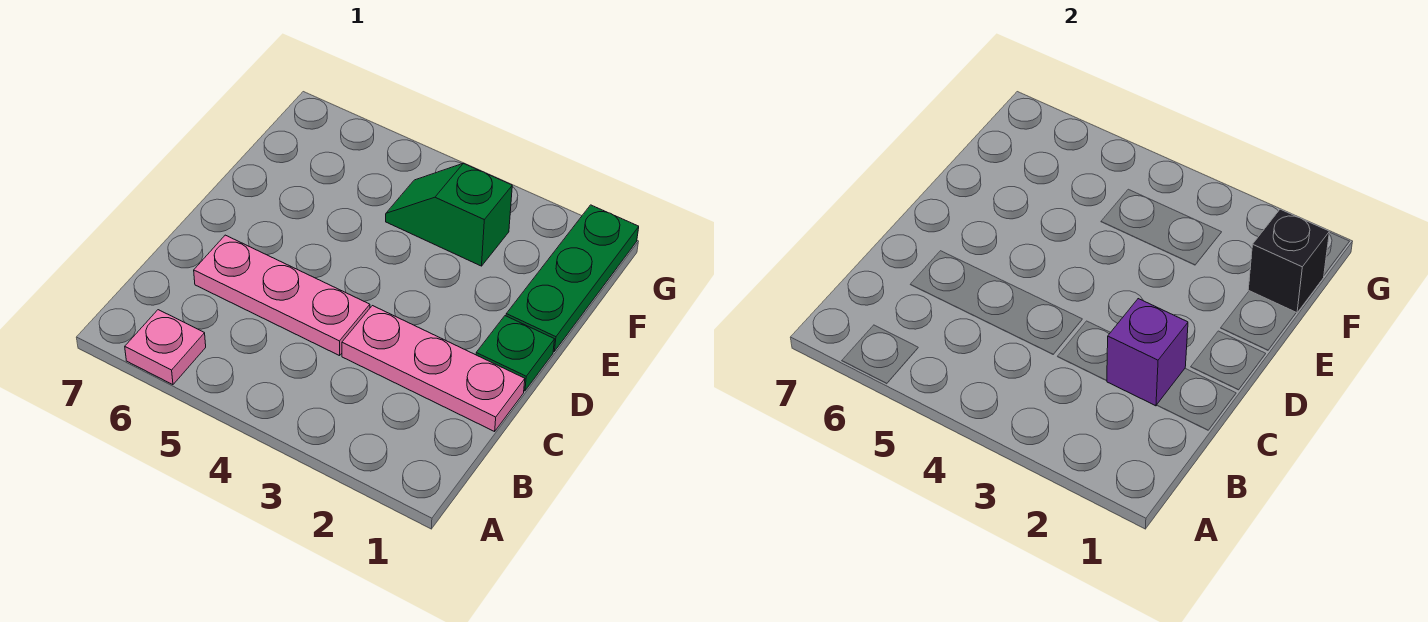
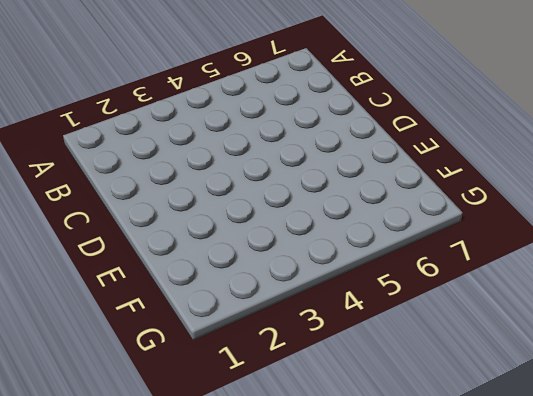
none -> pink plate A6 level 1
none -> pink plate C1:C3 level 1

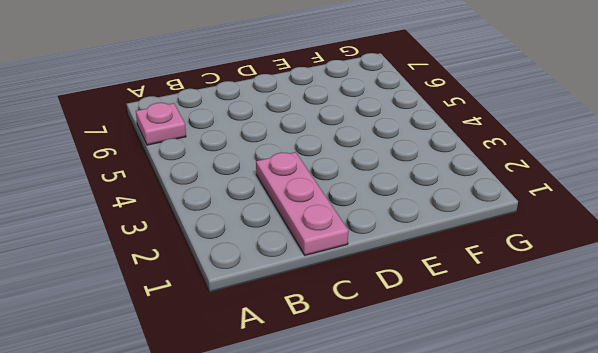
none -> pink plate C4:C6 level 1
none -> green plate D1 level 1

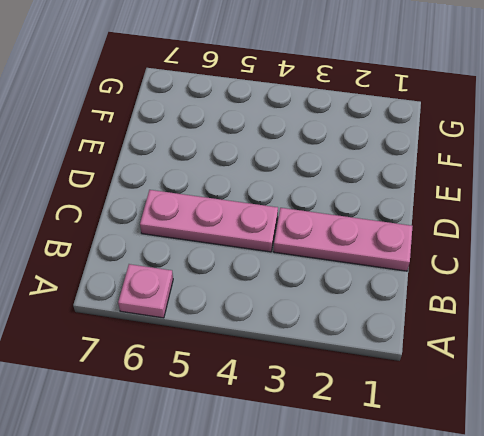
none -> green plate D1 level 1
none -> green plate E1:G1 level 1

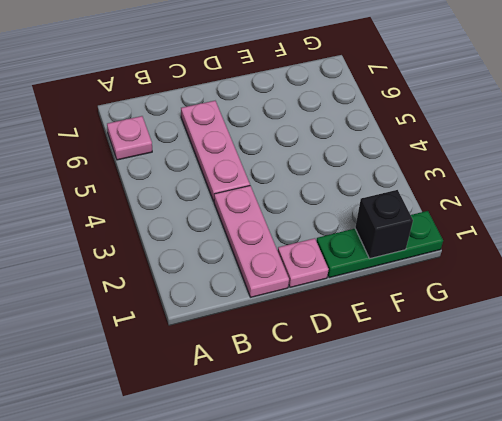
pink plate D1 level 1 -> green plate D1 level 1
none -> green slope F3:F4 level 1 top 3
none -> purple brick C2 level 2

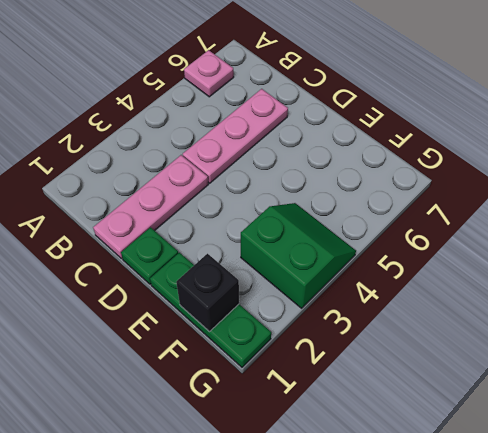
green slope F3:G4 level 1 top 3 -> green slope F3:F4 level 1 top 3
none -> purple brick C2 level 2

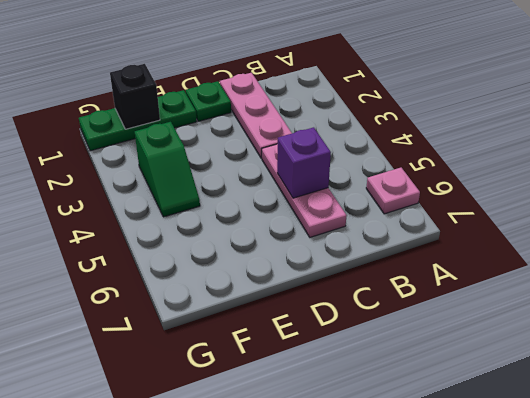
purple brick C5 level 2 -> purple brick C2 level 2

